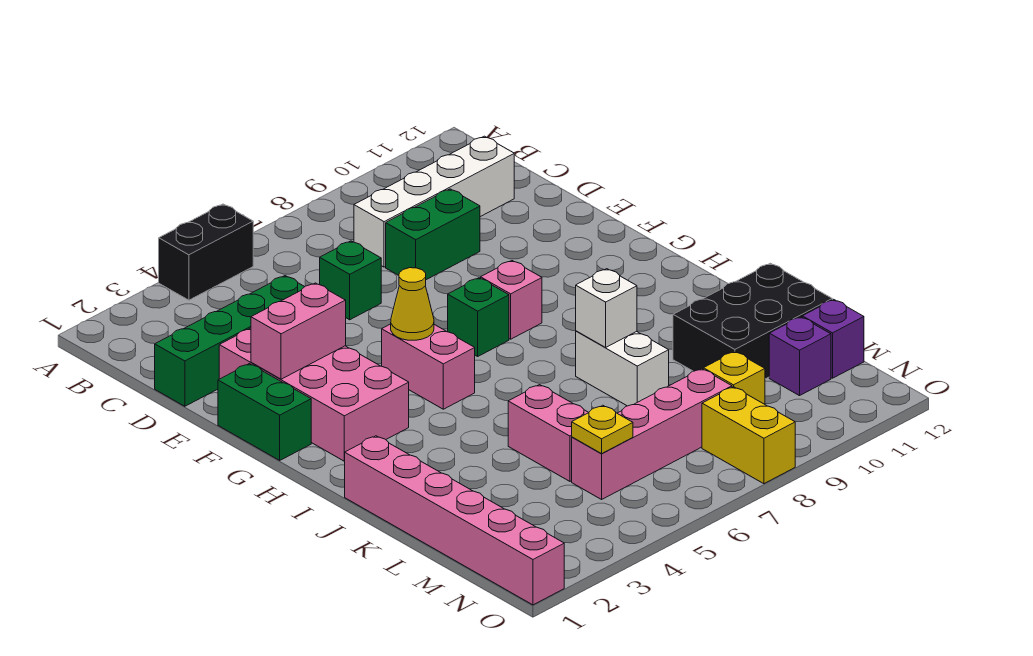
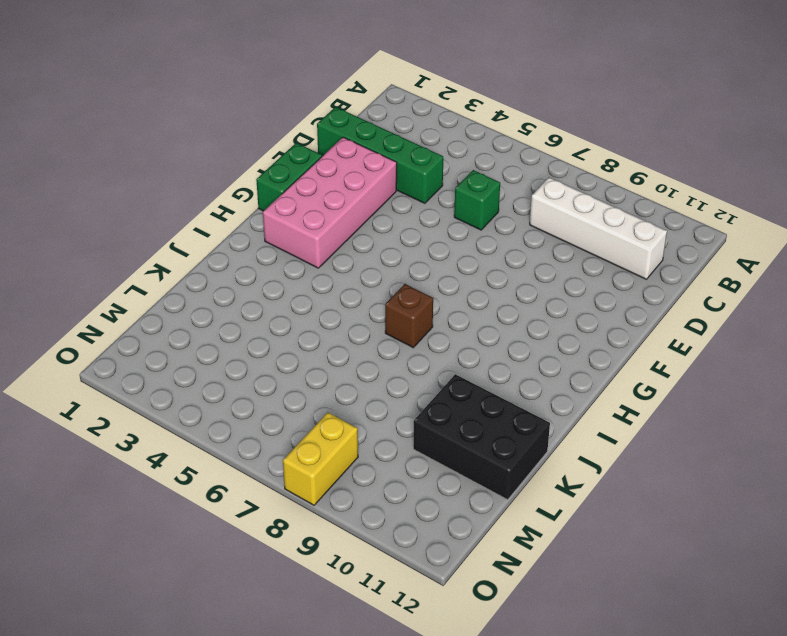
brown brick I7 level 1 -> none
none -> black brick A4:A5 level 1
none -> green brick D8:D9 level 1
none -> pink brick G5:H5 level 1

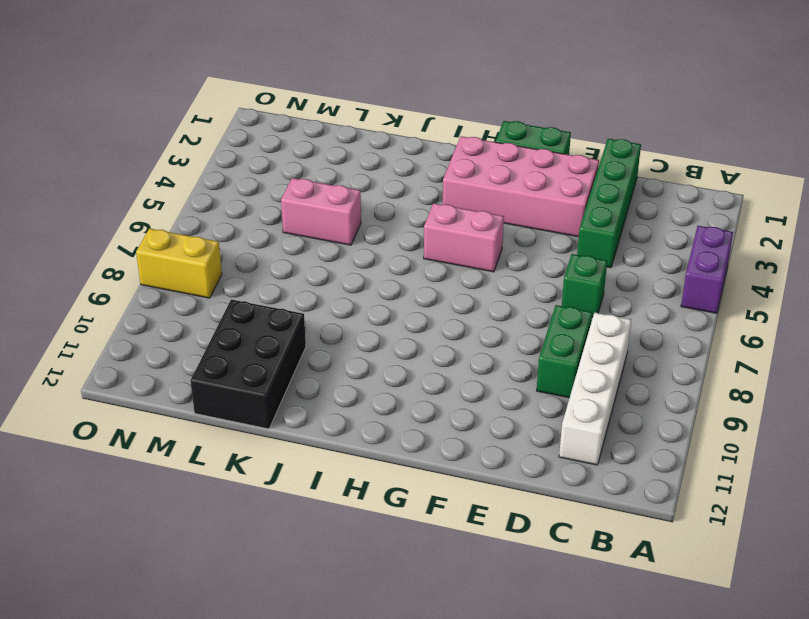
purple brick A4:A5 level 1 -> black brick A4:A5 level 1
none -> green brick G7 level 1
none -> pink brick G8 level 1
none -> pink brick J1:O1 level 1

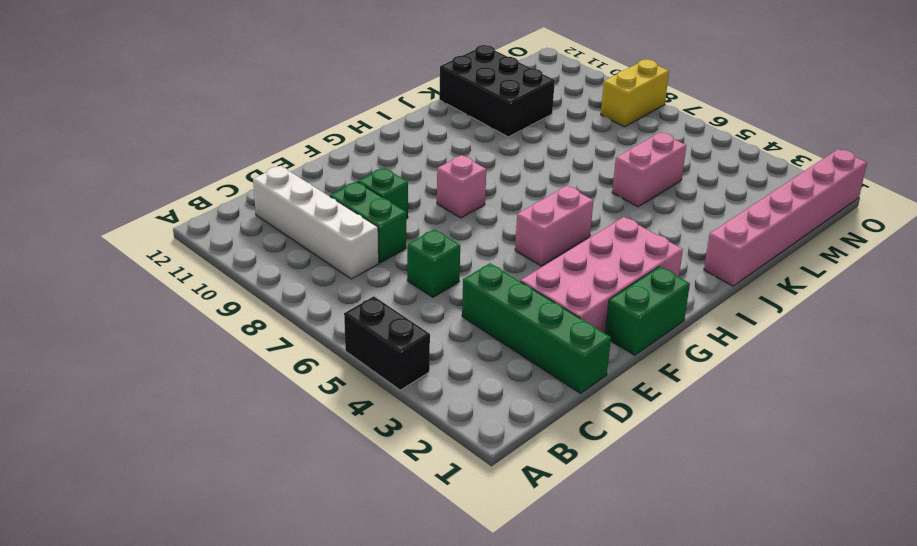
green brick E9 level 1 -> green brick G7 level 1
none -> white brick J8:K8 level 1
none -> pink brick M5:M8 level 1
none -> yellow brick M9 level 1

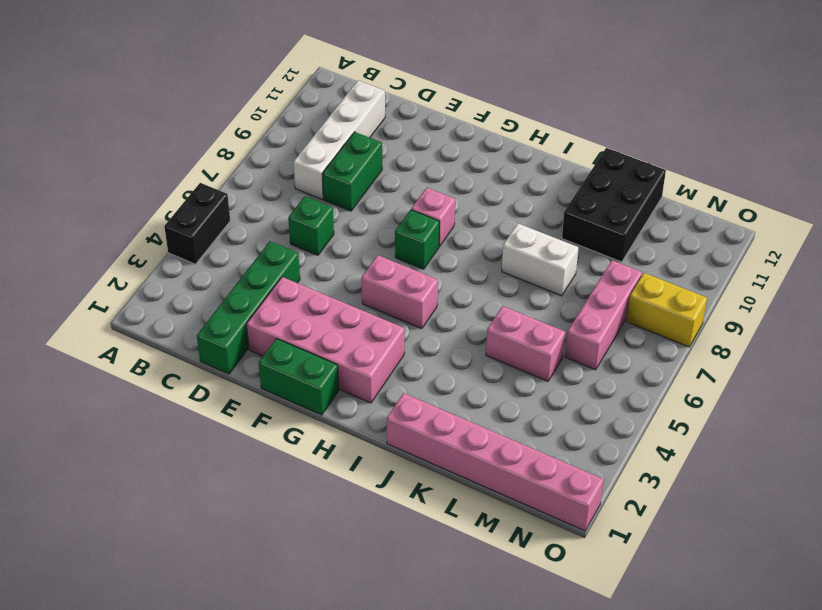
pink brick M6:M8 level 1 -> pink brick M5:M8 level 1
none -> yellow brick M9 level 1
none -> purple brick M11 level 1
none -> purple brick M12 level 1

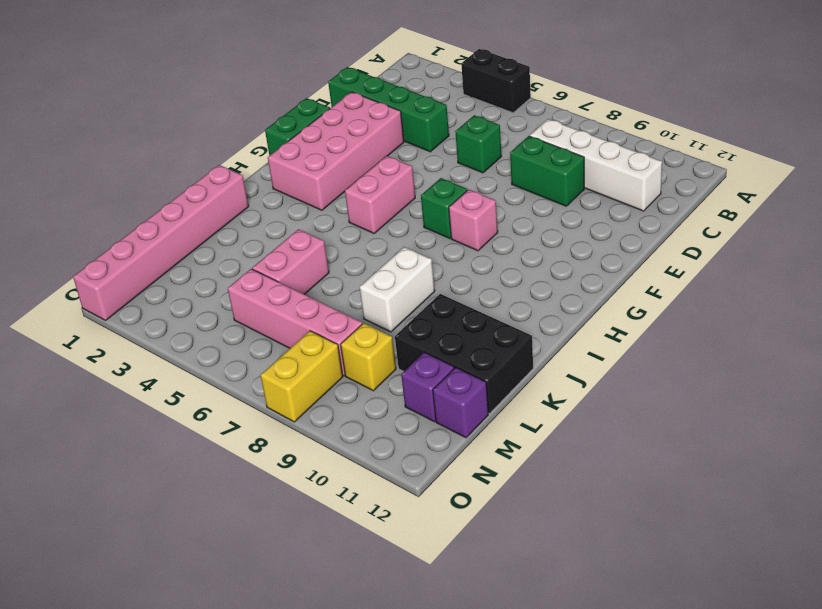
none -> pink brick F2:F3 level 2
none -> yellow cone G5 level 2
none -> white brick J8 level 2

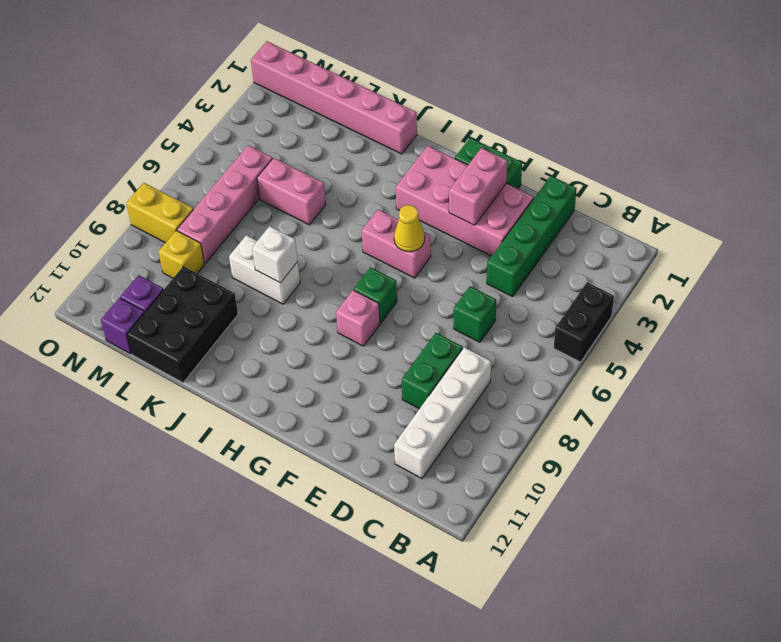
none -> yellow plate M5 level 2

